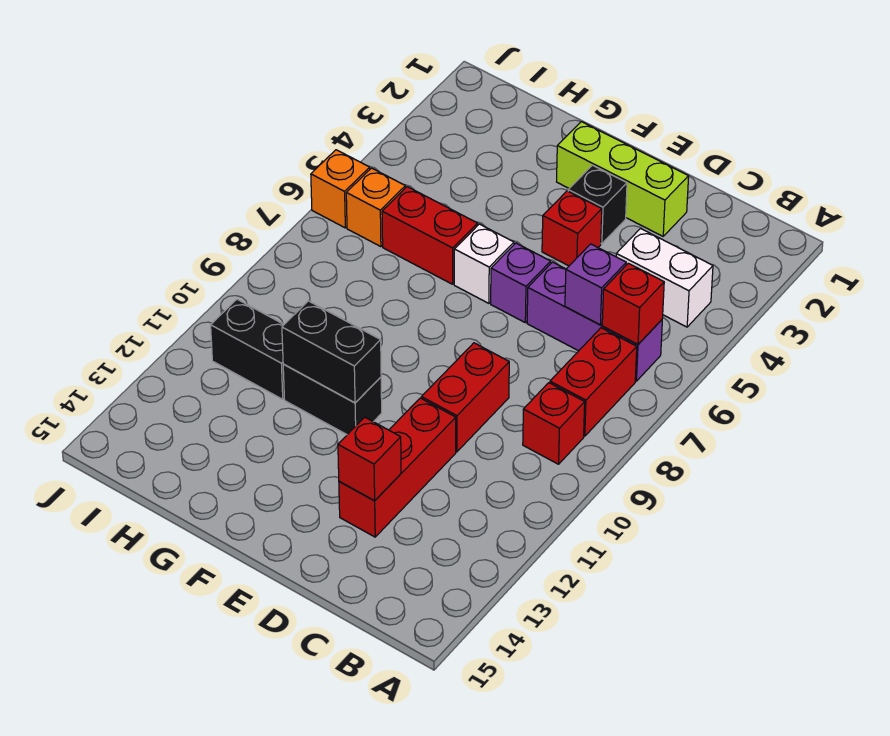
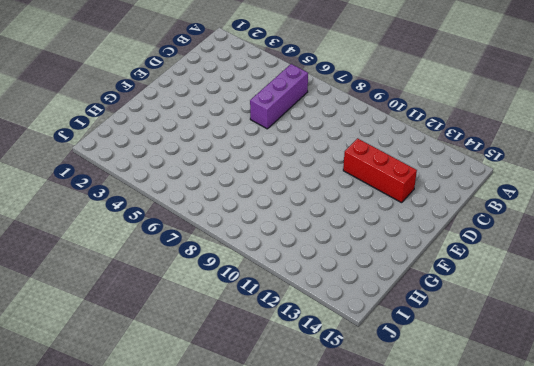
none -> white brick B4:C4 level 1
none -> red brick B7:B8 level 1
none -> red brick B9 level 1

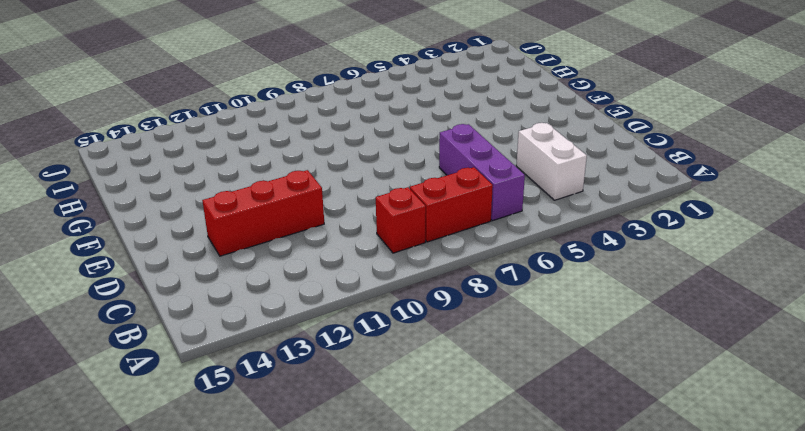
none -> lime brick D2:F2 level 1
none -> red brick D9:D10 level 1
none -> black brick E3 level 1

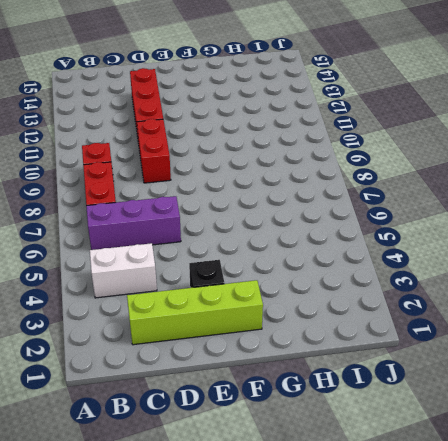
lime brick C2:F2 level 1 -> lime brick D2:F2 level 1
none -> red brick E4 level 1
none -> purple brick E6 level 1
none -> white brick F6 level 1

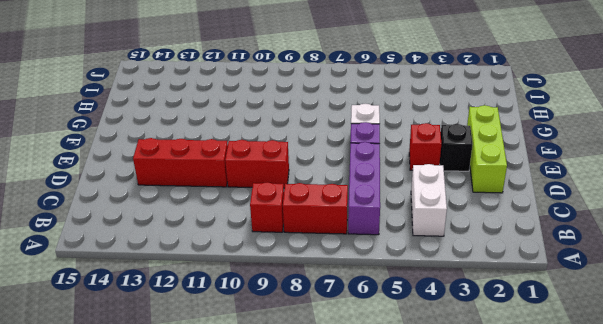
none -> black brick F11:G11 level 1
none -> red brick G6:H6 level 1
none -> black brick H11:I11 level 1

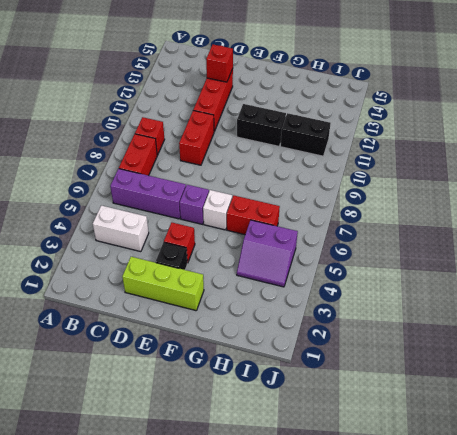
purple slope H4:I5 level 1 top 5 -> none
none -> orange brick I6 level 1
none -> orange brick J6 level 1
none -> red brick B6 level 2

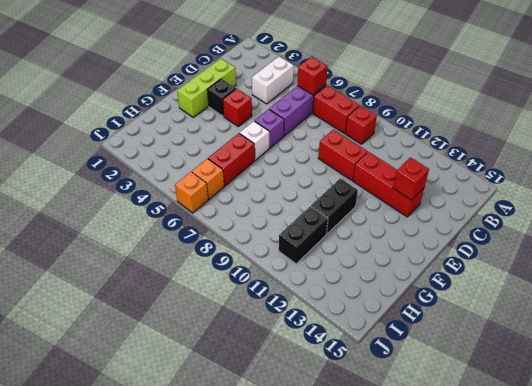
none -> purple brick C6 level 2
none -> black brick F11:G11 level 2

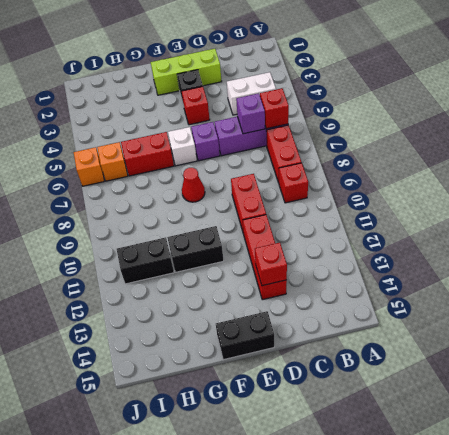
black brick E15:F15 level 1 -> black brick F11:G11 level 2
red cone F8 level 1 -> none

